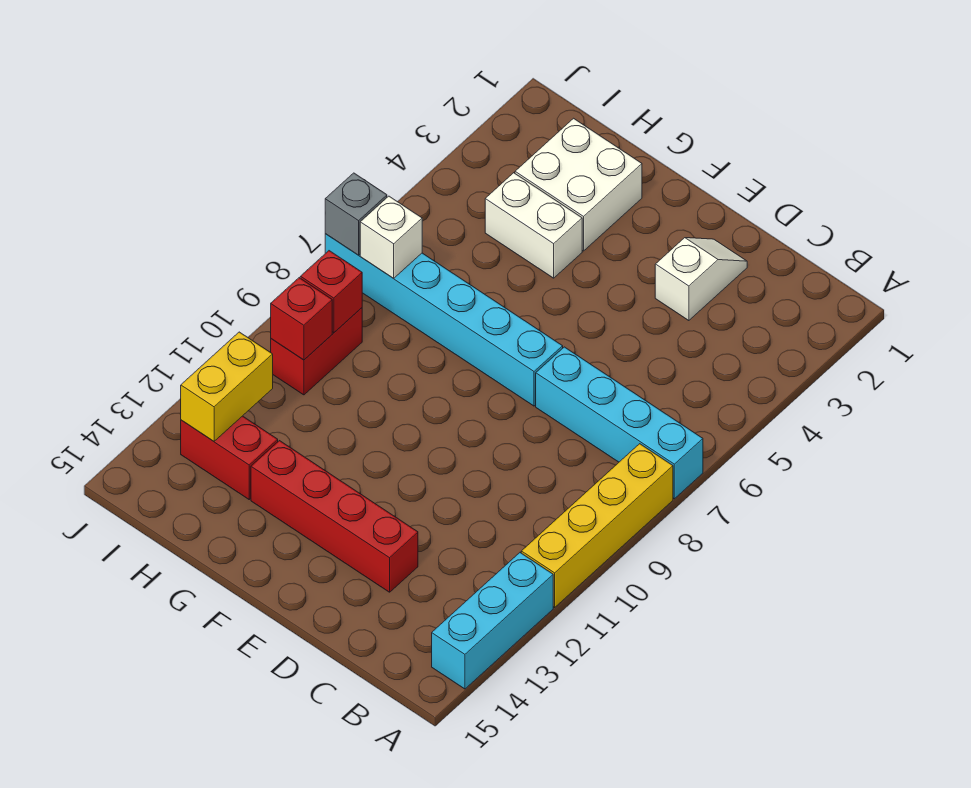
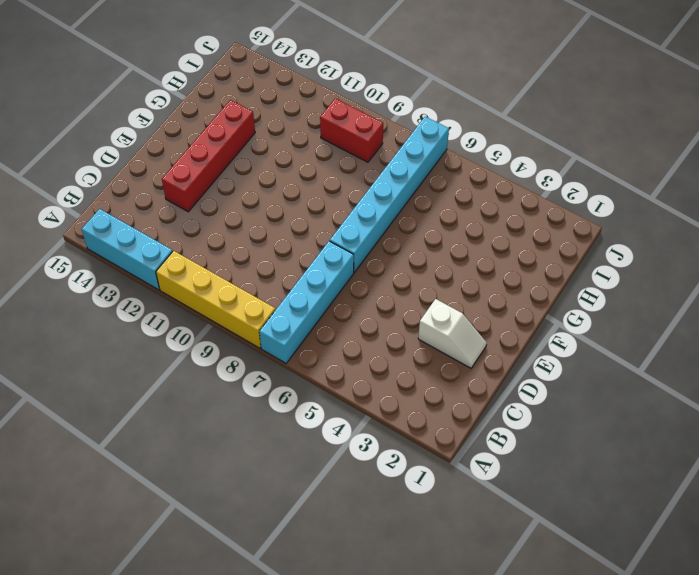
none -> white brick G2:H3 level 1
none -> white brick G4:H4 level 1
none -> red brick H13:I13 level 1

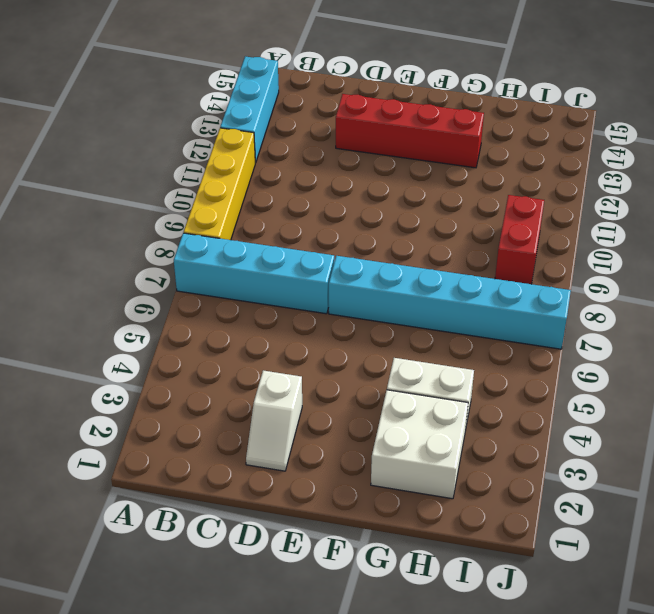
none -> red brick H13:I13 level 1
none -> white brick I7 level 2
none -> red brick I9 level 2

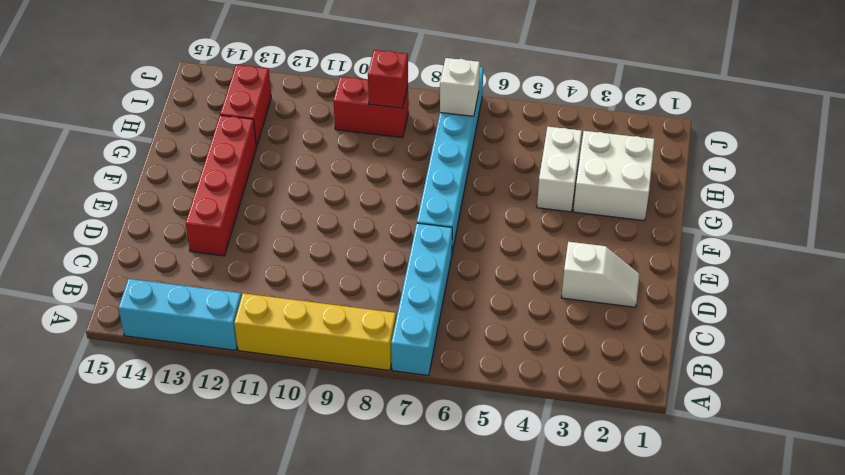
none -> red brick I10 level 2
none -> yellow brick I12:I13 level 2
none -> grey brick J7 level 2

